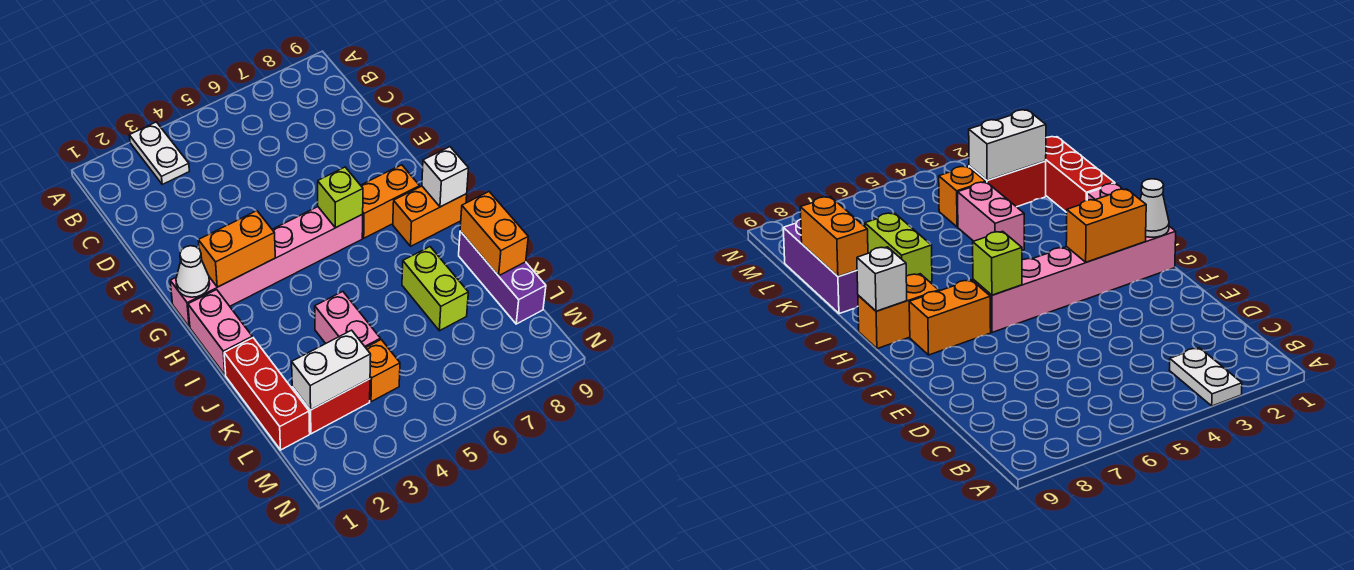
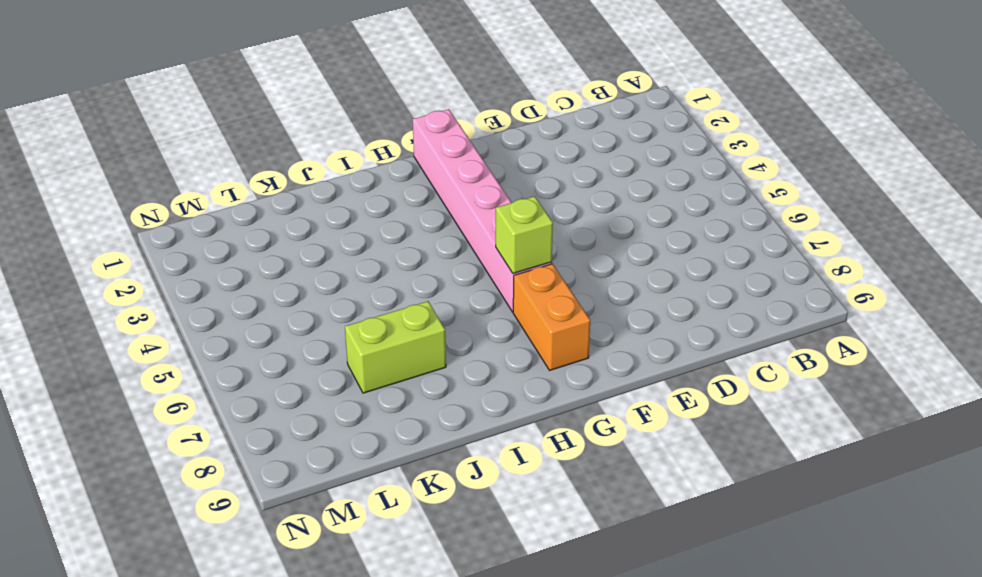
none -> white plate A3:B3 level 1
none -> pink brick H1:I1 level 1
none -> orange brick H8:H9 level 1

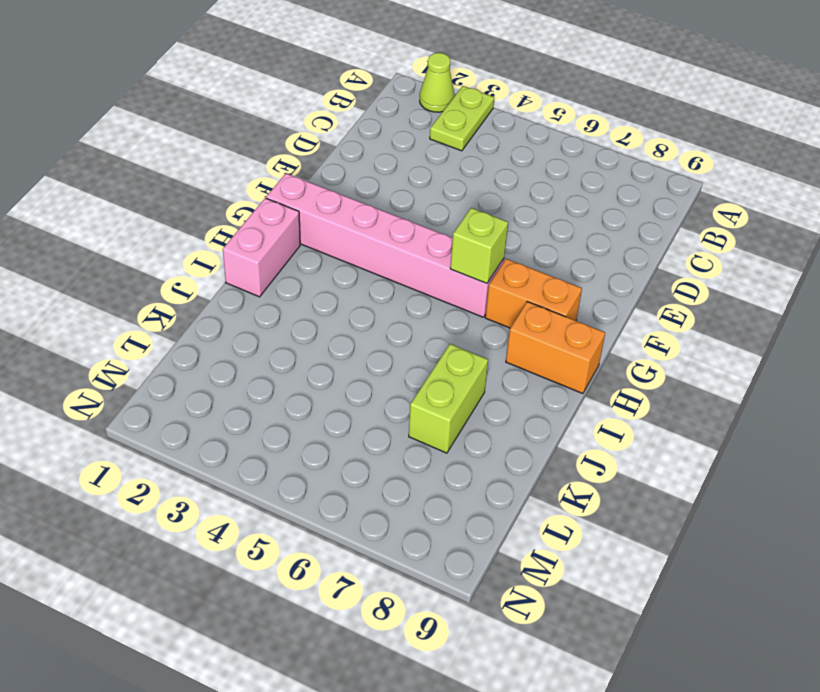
lime cone A2 level 1 -> none
lime plate A3:B3 level 1 -> white plate A3:B3 level 1
none -> red brick J1:L1 level 1
none -> pink brick J4:K4 level 1
none -> purple brick J9:L9 level 1

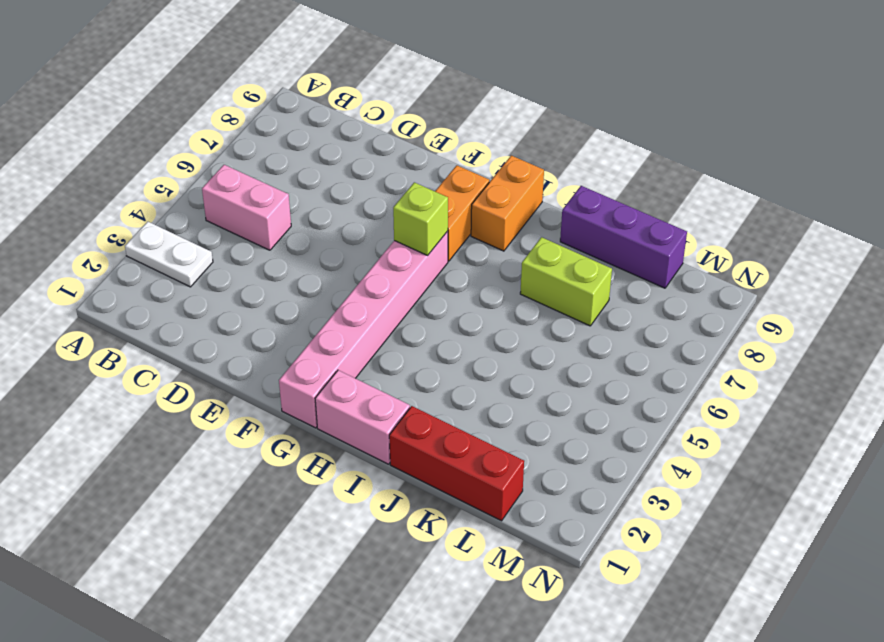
pink brick B5:C5 level 1 -> pink brick J4:K4 level 1
none -> red brick L2:L3 level 1
none -> orange brick L4 level 1
none -> white cone G1 level 2

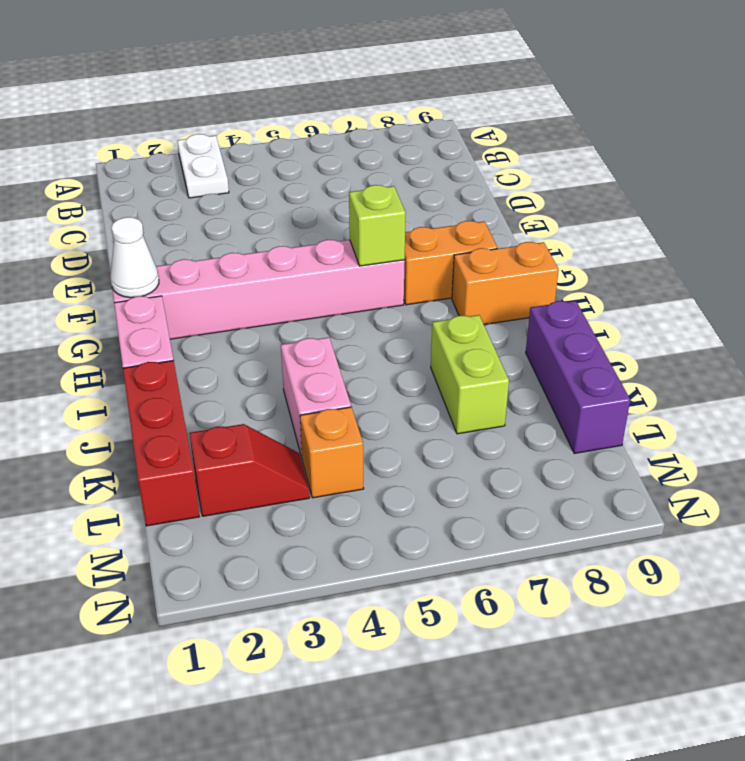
red slope L2:L3 level 1 top 2 -> red brick L2:L3 level 1
none -> orange brick G2:G3 level 2
none -> white brick H9 level 2
none -> orange brick J9:K9 level 2

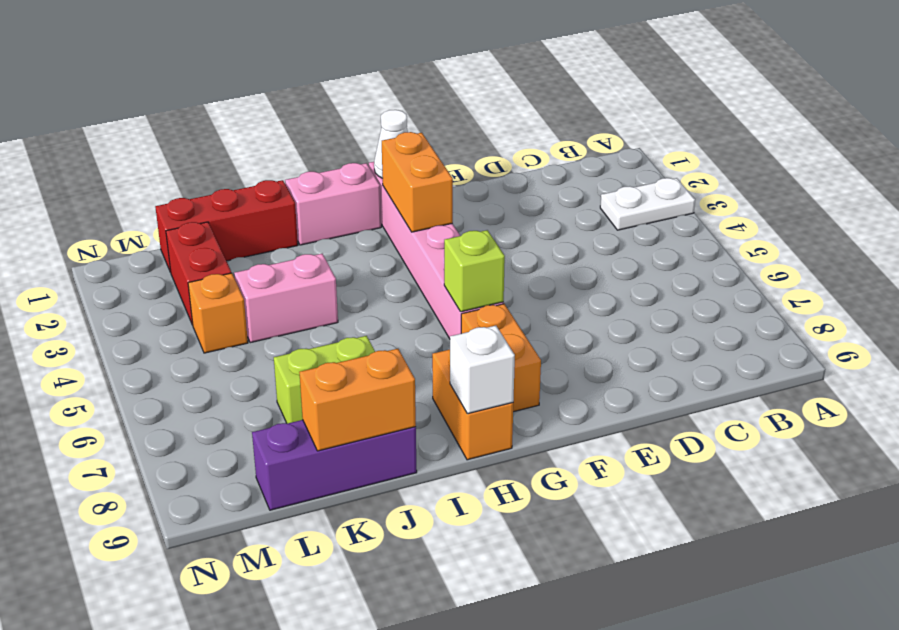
none -> white brick L2:L3 level 2

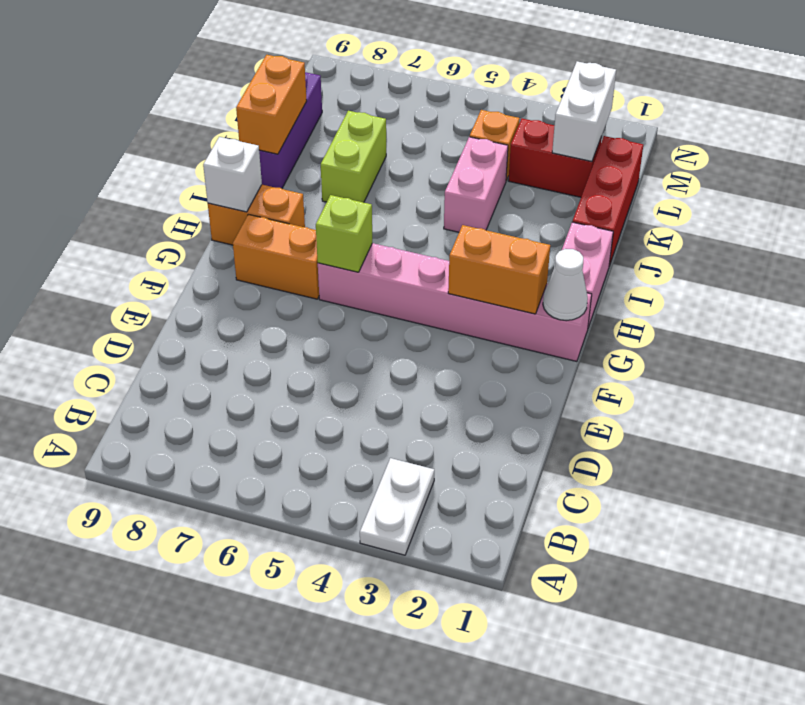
white brick L2:M2 level 2 -> white brick L2:L3 level 2

